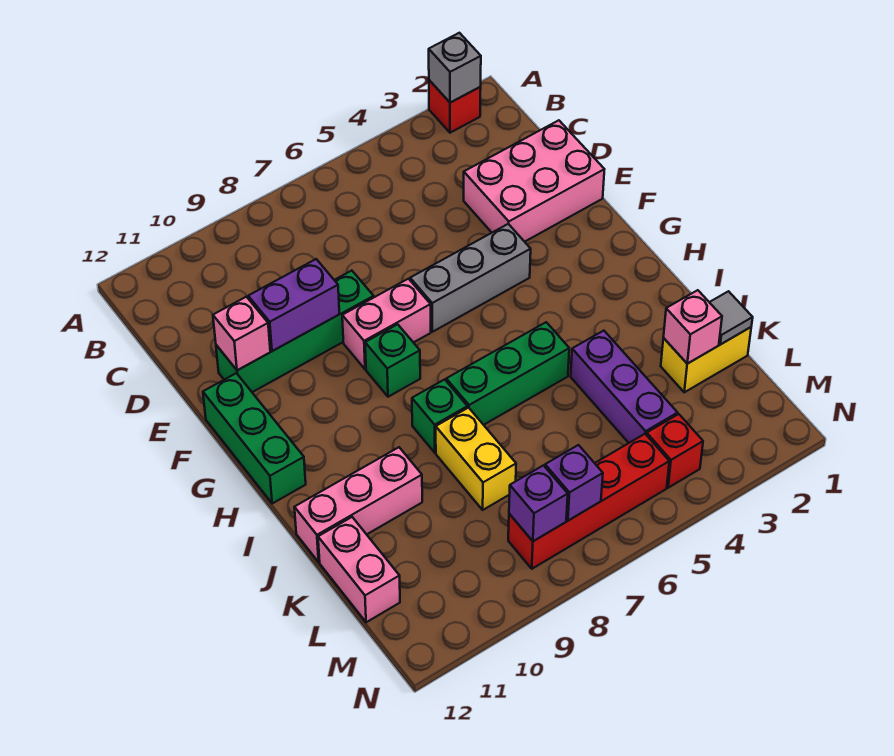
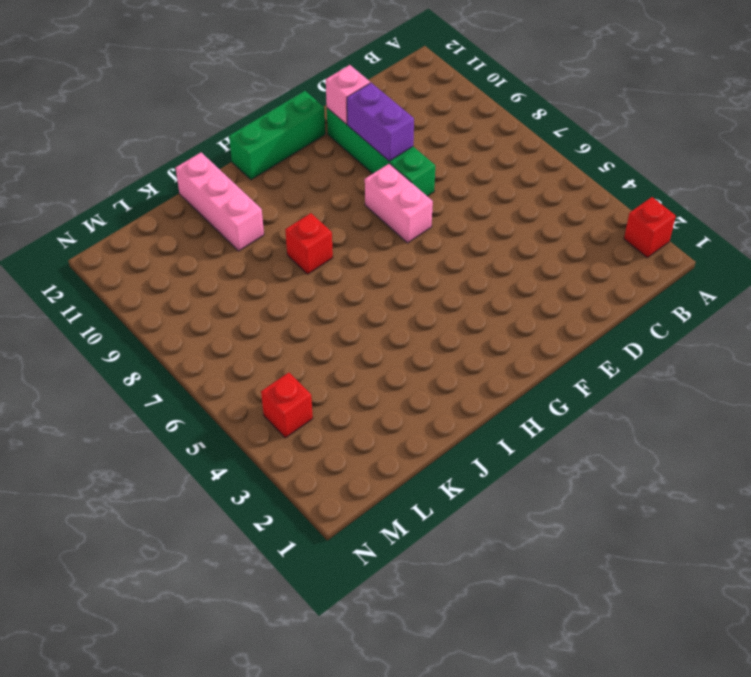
red brick I8 level 1 -> green brick I8 level 1
none -> pink brick D1:E3 level 1
none -> grey brick F4:F6 level 1
none -> green brick G8 level 1

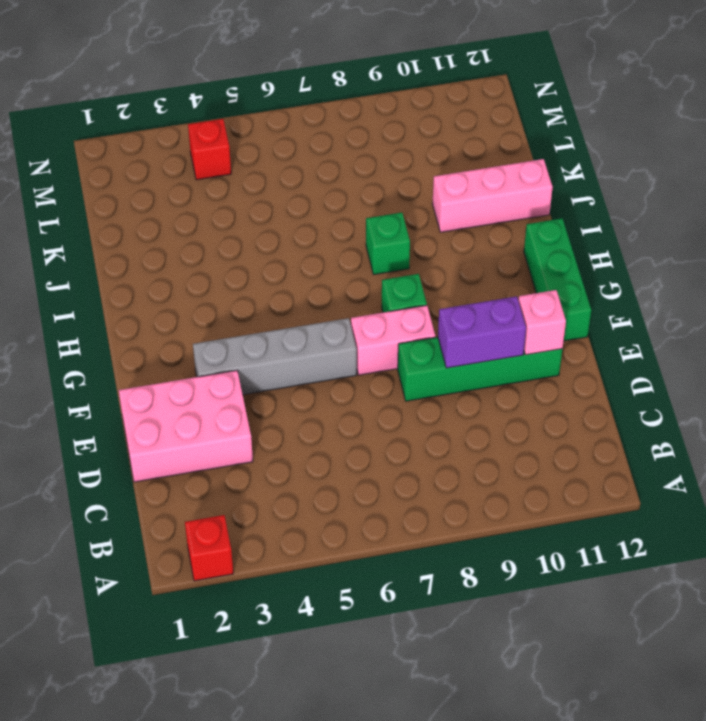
grey brick F3:F6 level 1 -> grey brick F4:F6 level 1
none -> green brick I5:I7 level 1
none -> purple brick J4:L4 level 1
none -> yellow brick J8:K8 level 1

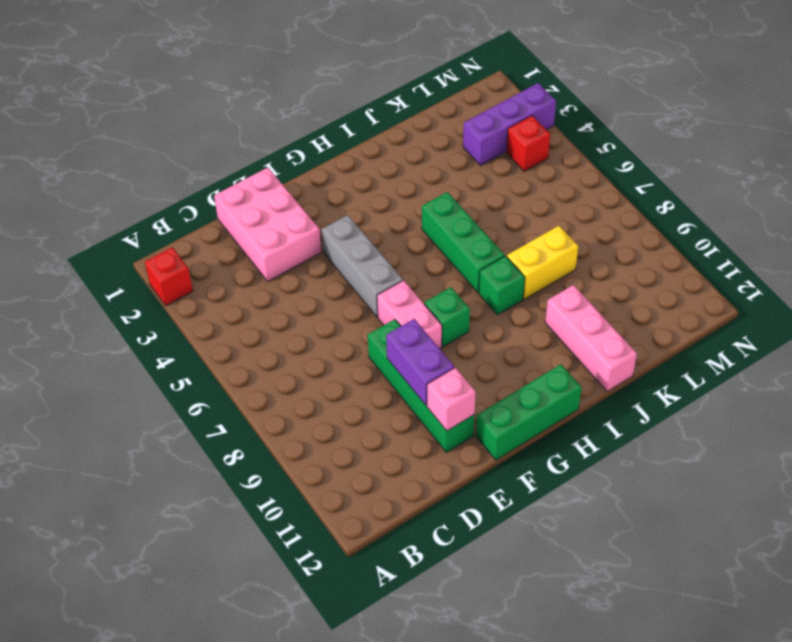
purple brick L3:N3 level 1 -> purple brick J4:L4 level 1
none -> yellow brick K1:K2 level 1
none -> pink brick K12:L12 level 1
none -> red brick M5:M8 level 1

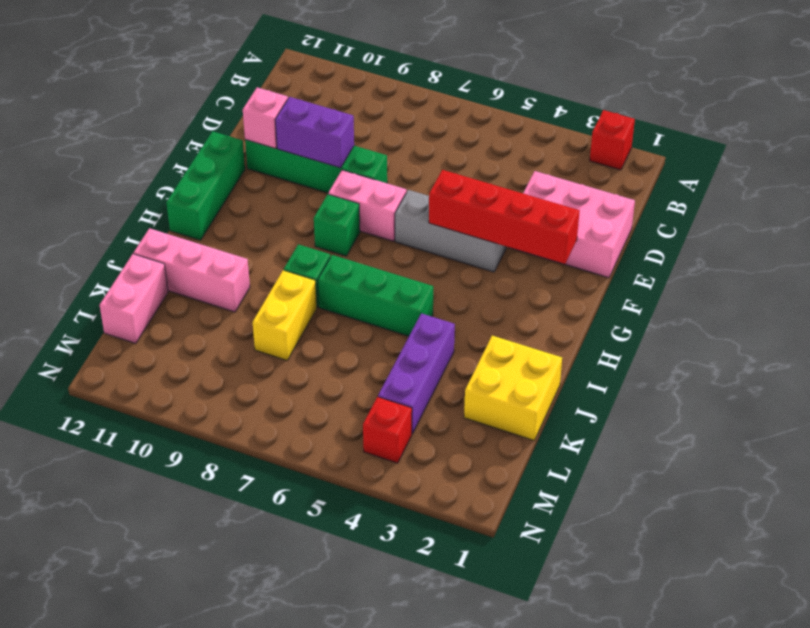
red brick F2:F5 level 2 -> red brick M5:M8 level 1
yellow brick J1:K2 level 1 -> yellow brick K1:K2 level 1
none -> grey brick A2 level 2
none -> grey tile K1 level 2
none -> pink brick K2 level 2

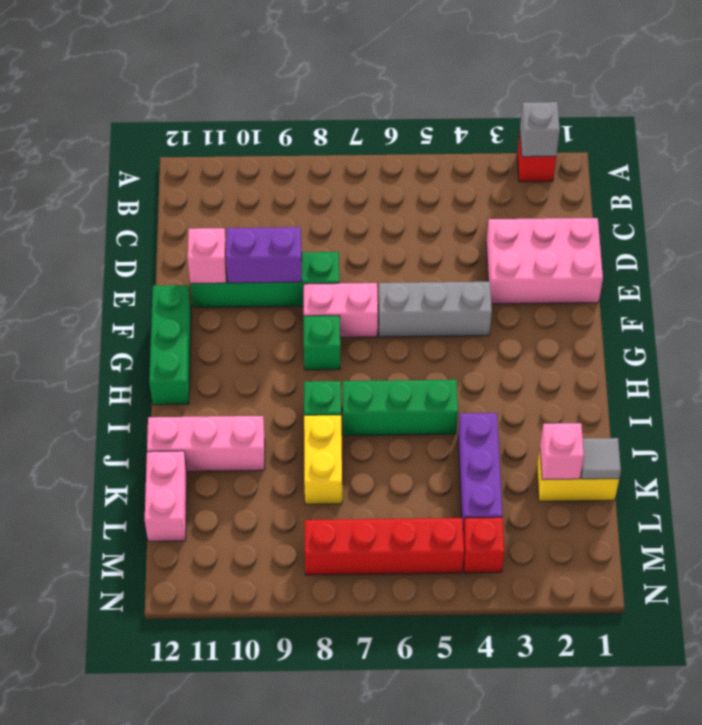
none -> purple brick M7 level 2
none -> purple brick M8 level 2

